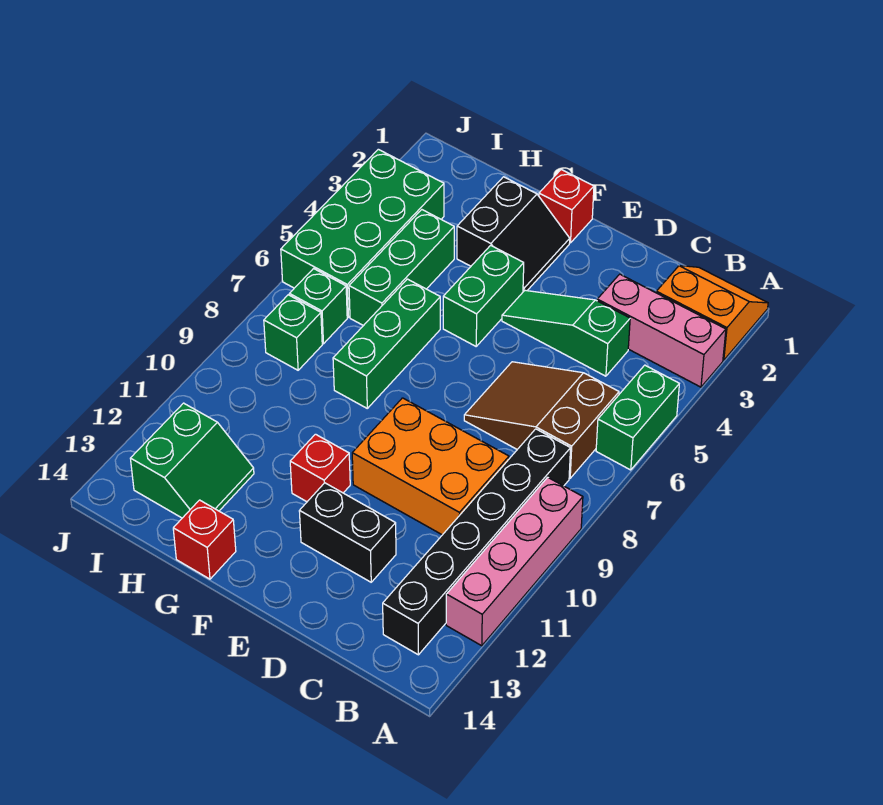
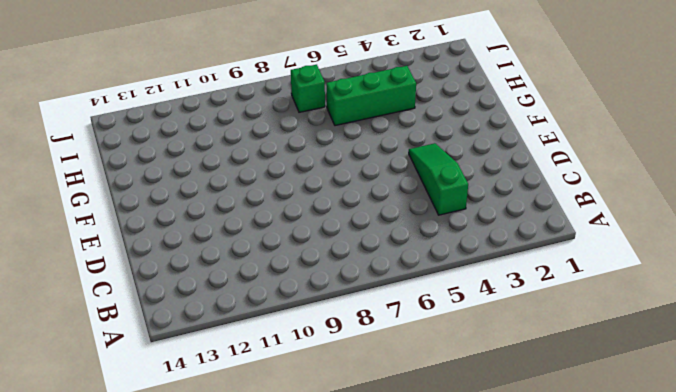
none -> orange slope A1:B2 level 1 top 2
none -> pink brick A3:C3 level 1
none -> green brick A5:A6 level 1

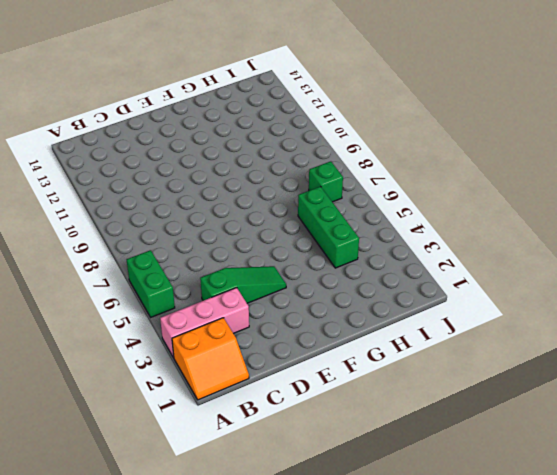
none -> pink brick A9:A12 level 1
none -> brown slope B6:D7 level 1 top B
none -> black brick B8:B13 level 1

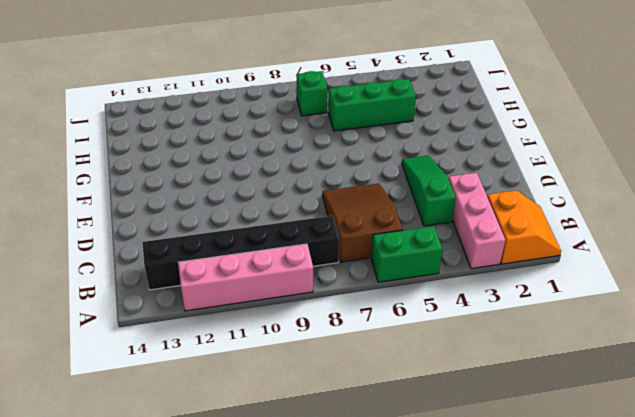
none -> orange brick C9:E10 level 1
none -> black brick D12:E12 level 1
none -> red brick F1 level 1

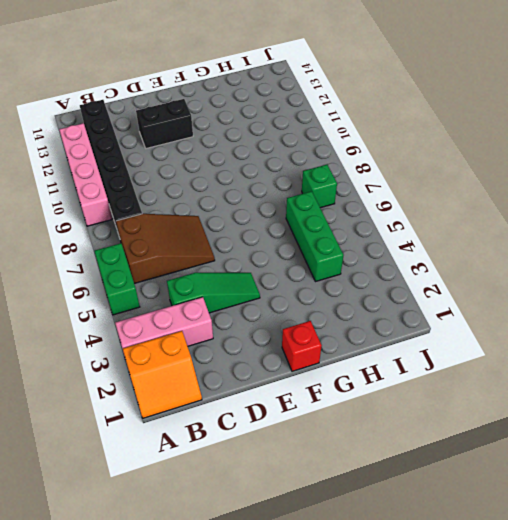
none -> orange brick C9:E10 level 1
none -> black slope F2:G3 level 1 top G
none -> green brick F4:F5 level 1

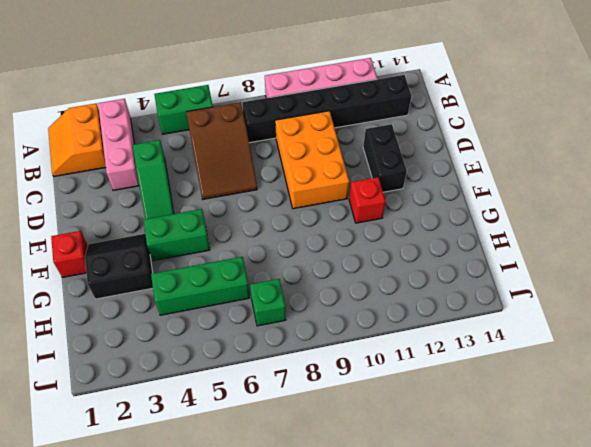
none -> green brick G6:G8 level 1
none -> red brick G14 level 1
none -> green slope H12:I13 level 1 top I

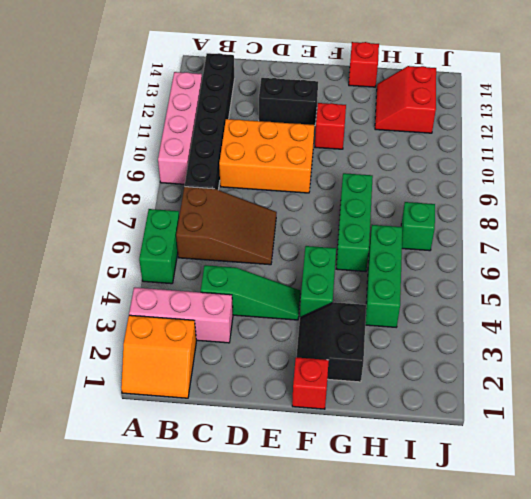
red slope H12:I13 level 1 top I -> green slope H12:I13 level 1 top I
none -> green brick I3:J6 level 1
none -> green brick I8 level 1

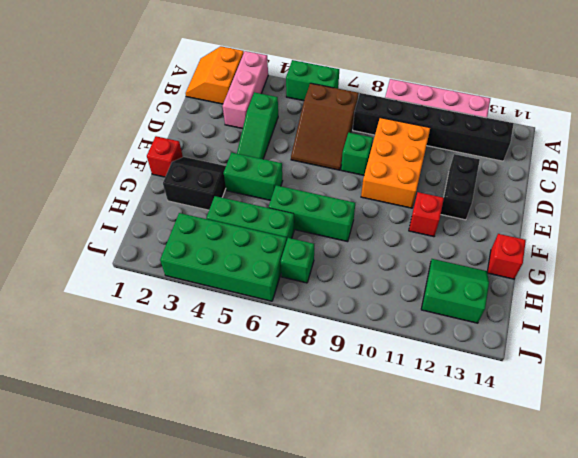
green brick D8 level 1 -> green brick I8 level 1

